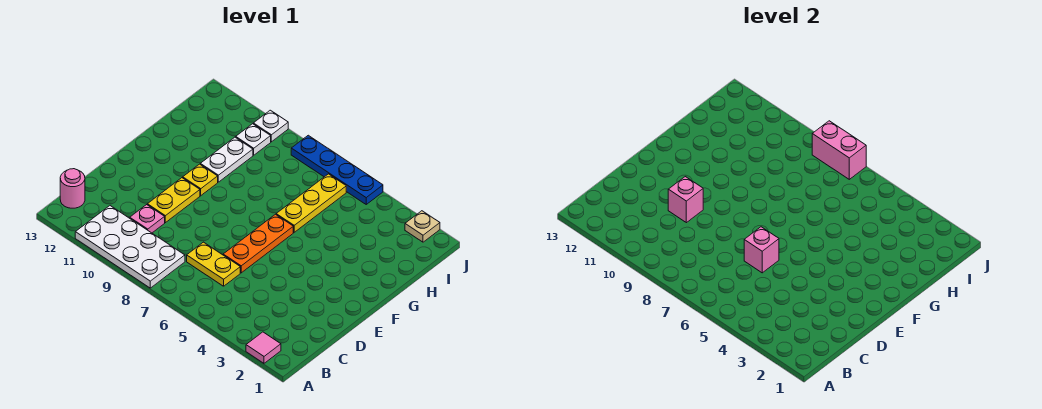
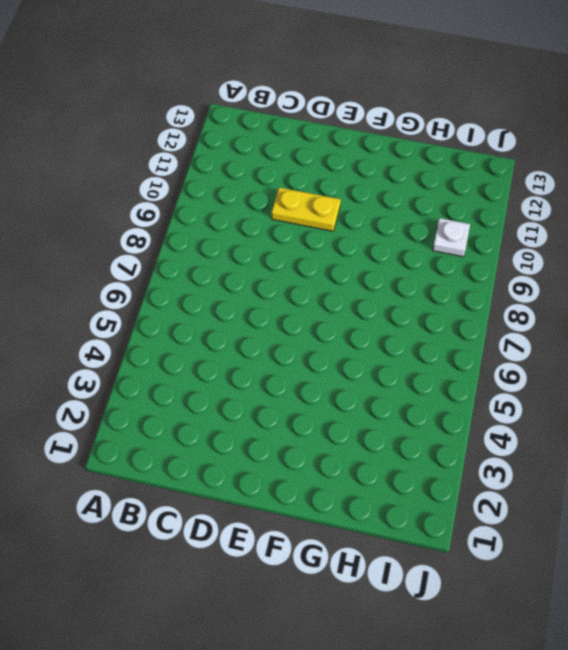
none -> pink tile A2 level 1
none -> white plate A8:B11 level 1
none -> pink round brick B13 level 1

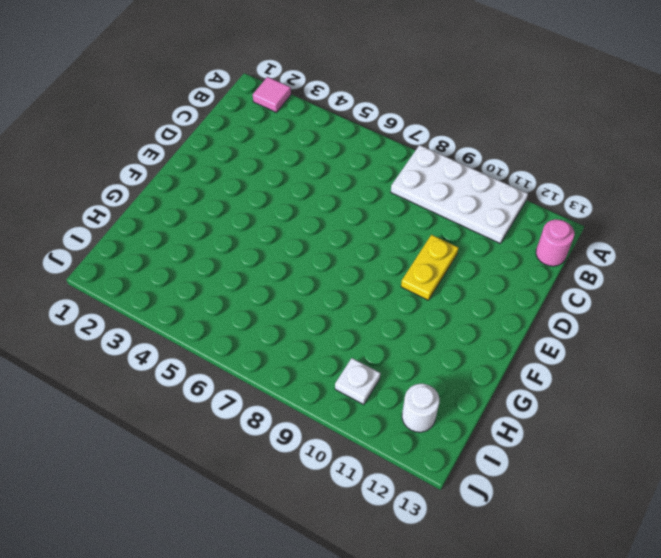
white round brick I12 level 1 -> none
none -> yellow plate C6:C7 level 1
none -> pink plate C10 level 1
none -> orange plate D6:F6 level 1

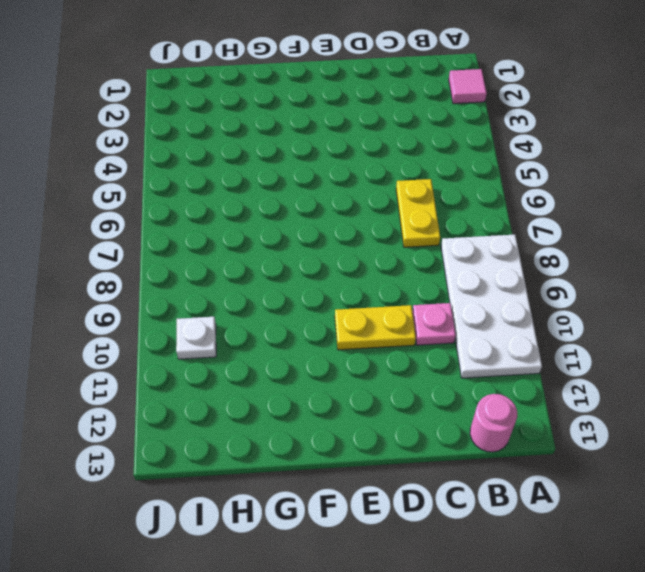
none -> orange plate D6:F6 level 1
none -> yellow plate F10 level 1
none -> yellow plate G6:I6 level 1

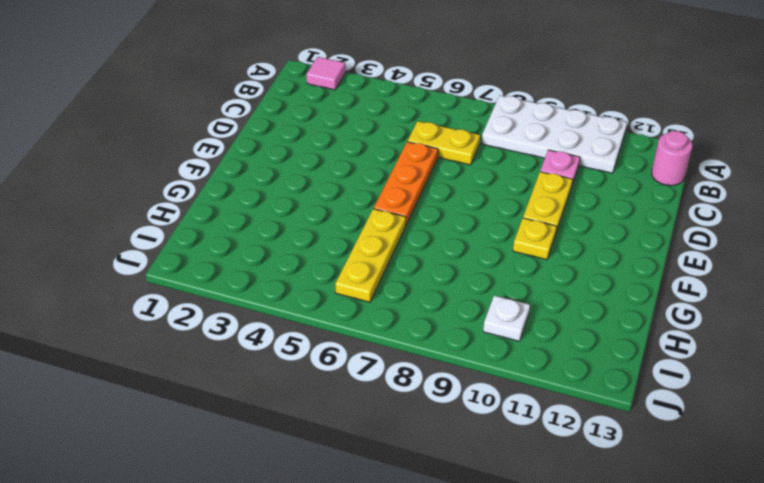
none -> white plate G10:H10 level 1
none -> tan plate J2 level 1
none -> blue plate J5:J8 level 1

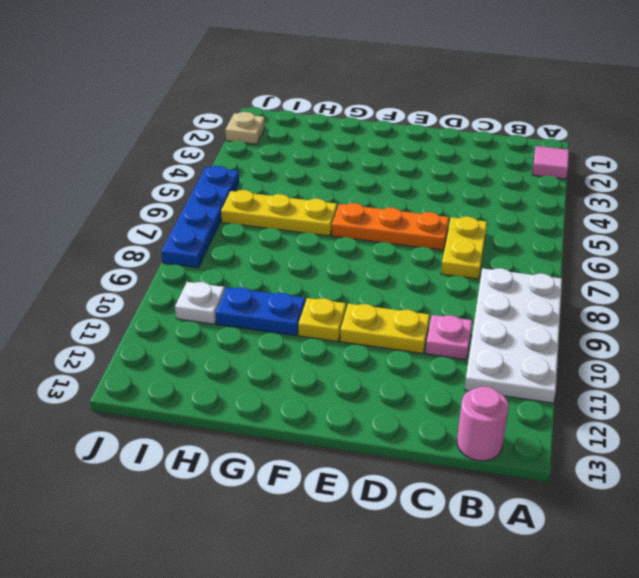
blue plate G10:H10 level 1 -> white plate G10:H10 level 1
none -> white plate J10 level 1
none -> pink brick D6 level 2
none -> pink brick D10 level 2

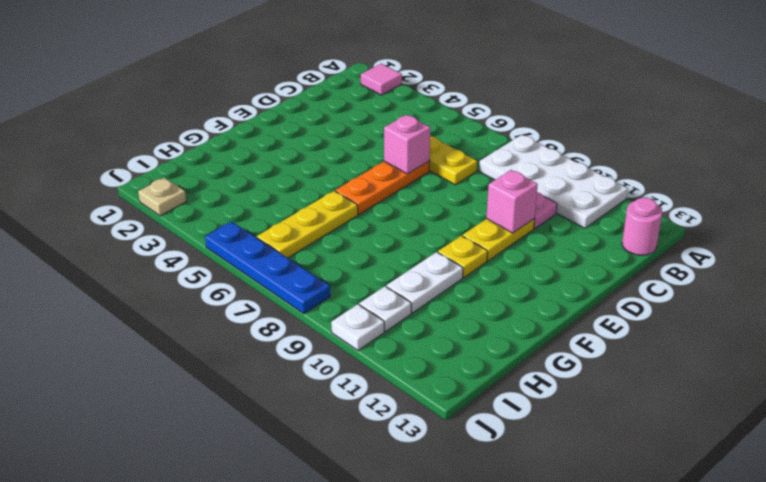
none -> pink brick J7:J8 level 2

